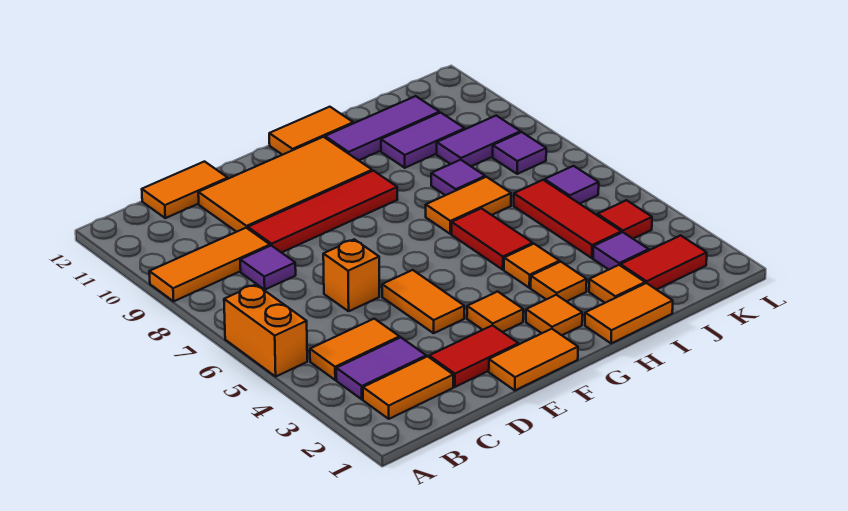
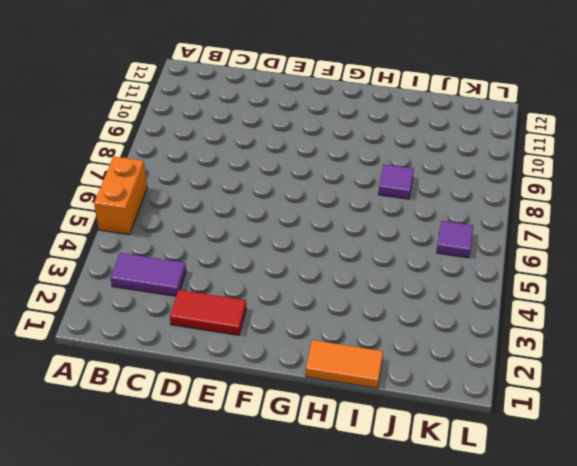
none -> orange tile A9:C9 level 1
none -> orange tile B2:C2 level 1
none -> orange tile B4:C4 level 1
none -> purple tile C8 level 1

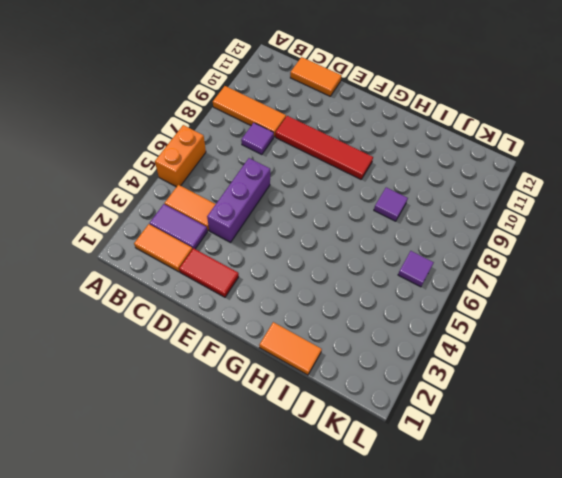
purple brick D4:D6 level 1 -> orange brick D6 level 1
none -> orange tile D10:G11 level 1
none -> orange tile E1:F1 level 1
none -> orange tile E4:E5 level 1
none -> orange tile F3 level 1

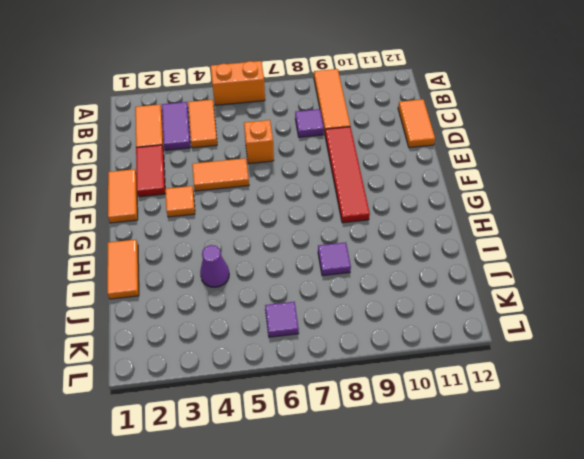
purple cone I4 level 1 -> none
none -> orange tile D10:G11 level 1
none -> orange tile G2 level 1
none -> orange tile G12:H12 level 1
none -> orange tile H3 level 1

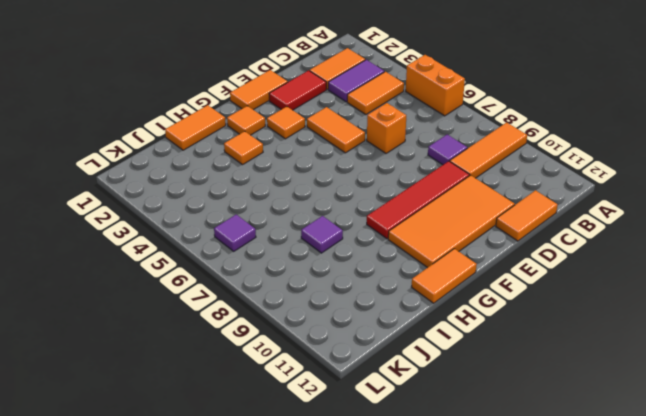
none -> orange tile H4 level 1
none -> red tile H5:H6 level 1
none -> orange tile H7:I7 level 1
none -> purple tile H11:J11 level 1

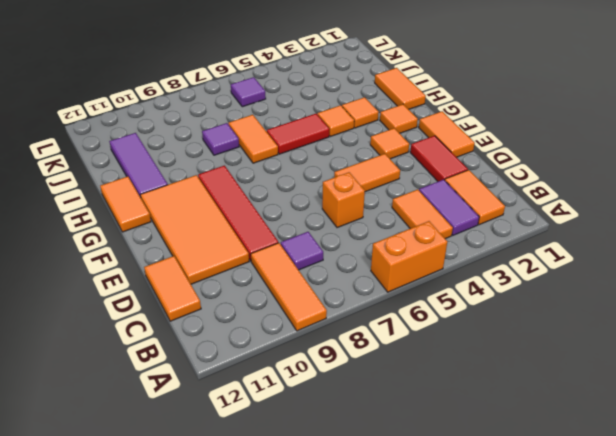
none -> orange tile I2 level 1
none -> purple tile I10:J10 level 1
none -> red tile J2:K2 level 1
none -> purple tile J3 level 1

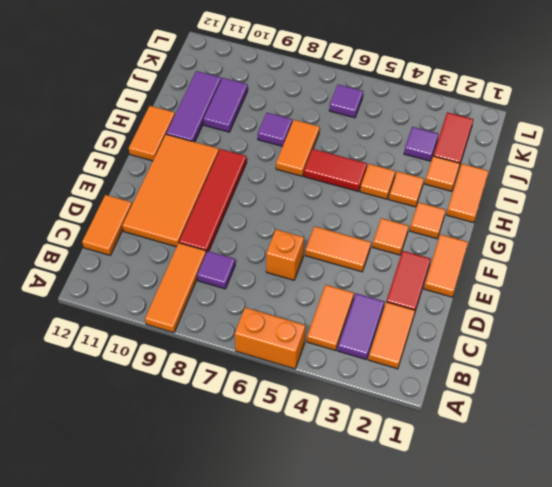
none -> red tile J4:J6 level 1
none -> purple tile J9:K9 level 1
none -> red tile K4 level 1
none -> purple tile K8 level 1

